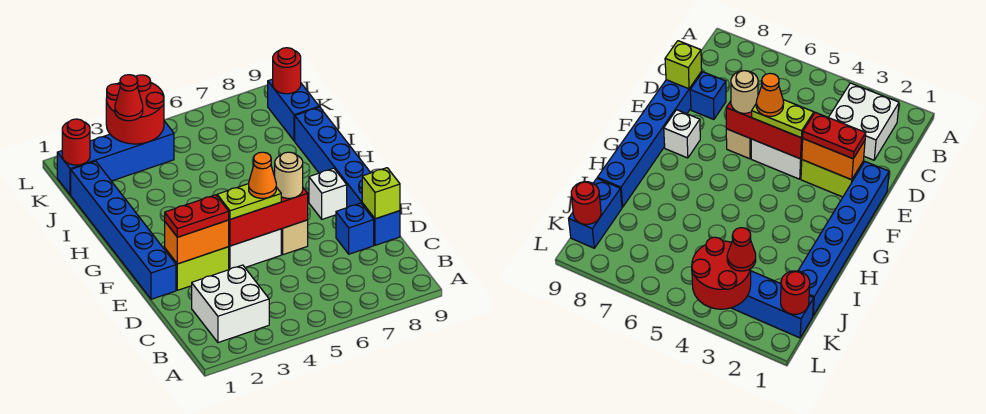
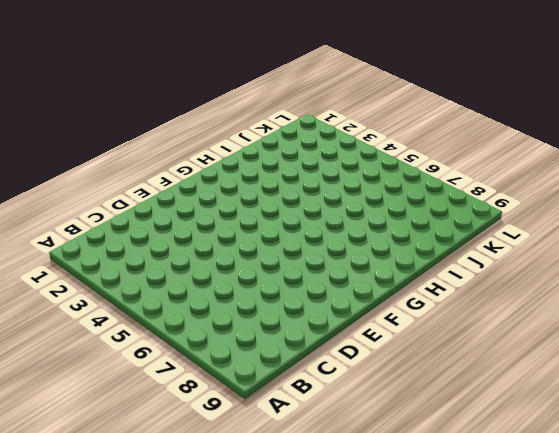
none -> white brick B2:C3 level 1
none -> blue brick D8 level 1
none -> blue brick D9:I9 level 1

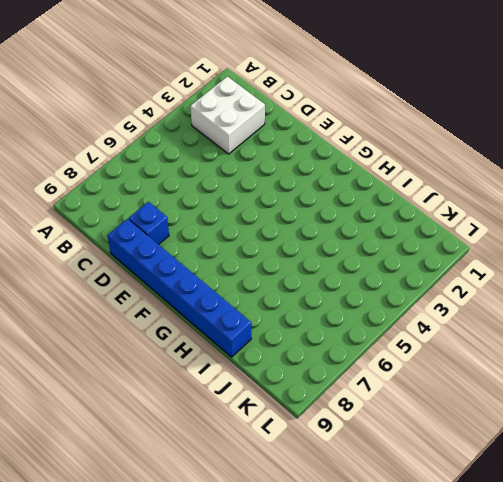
none -> blue brick E1:J1 level 1
none -> lime brick E2:E3 level 1
none -> white brick E4:E5 level 1

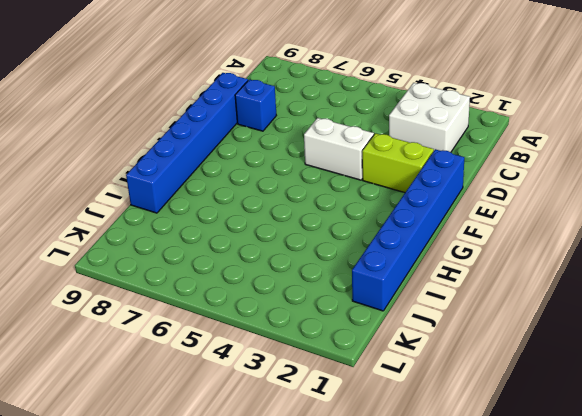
none -> tan brick E6 level 1
none -> white brick F8 level 1
none -> blue brick J9:K9 level 1

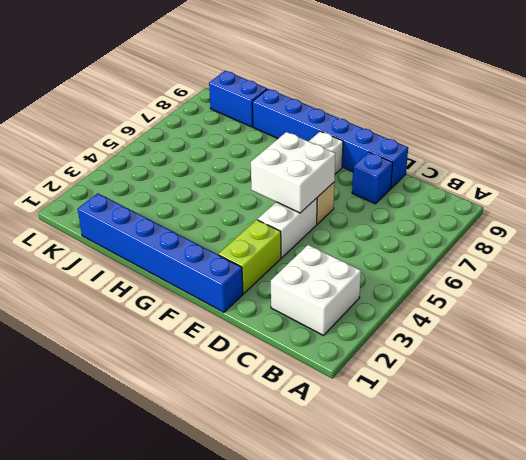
white brick E5:F6 level 2 -> red brick E4:E6 level 2
none -> blue brick K1:K4 level 1
none -> lime brick D9 level 2
none -> orange brick E2:E3 level 2

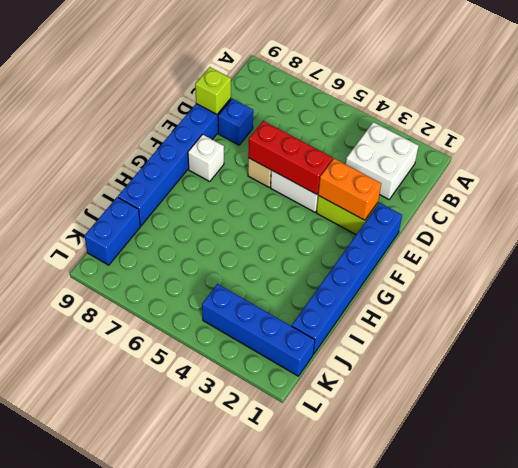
none -> red round brick K1 level 2
none -> red round brick K3:L4 level 2
none -> red round brick K9 level 2

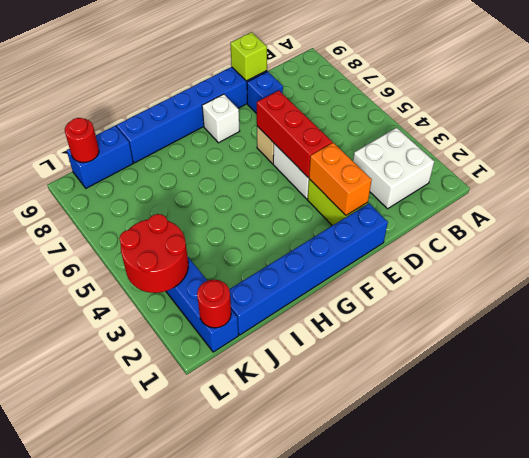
none -> red plate E2:E3 level 3
none -> lime plate E4:E5 level 3
none -> tan round brick E6 level 3

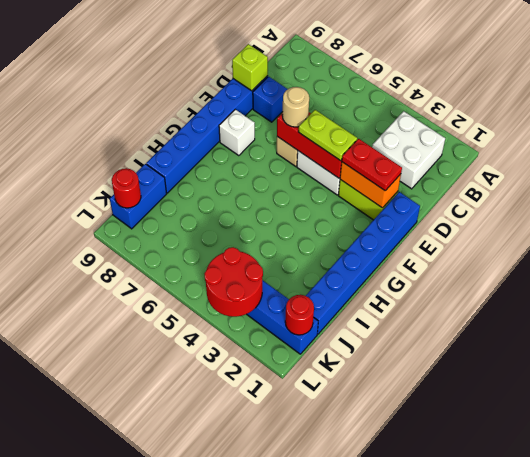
none -> red cone K3 level 3
none -> orange cone E5 level 4

